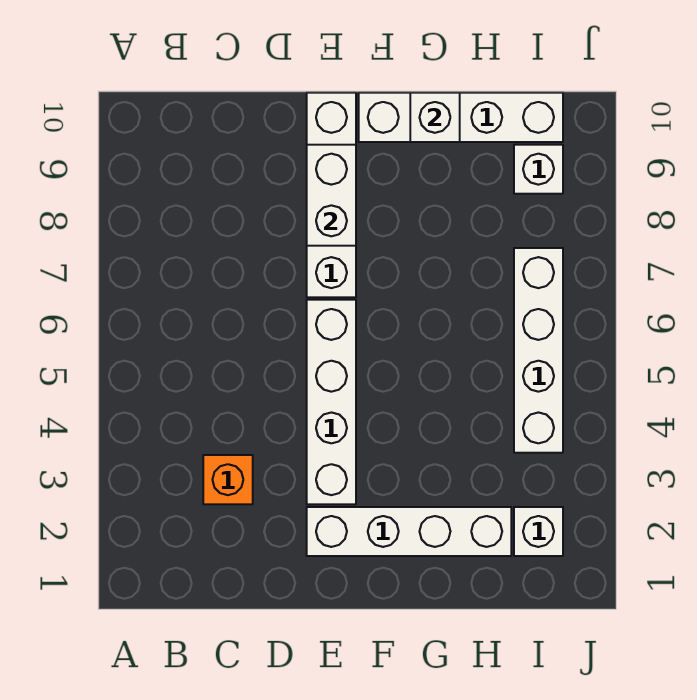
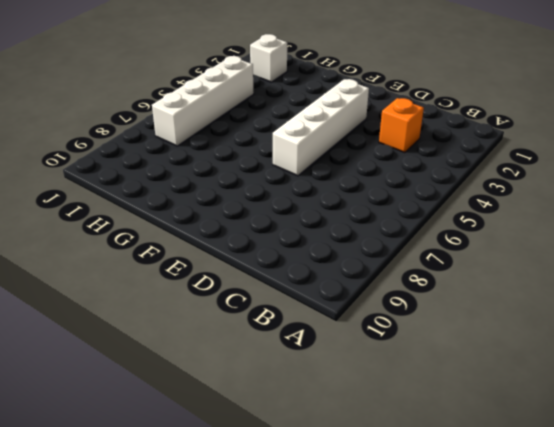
none -> white brick E2:H2 level 1
none -> white brick E7:E10 level 1

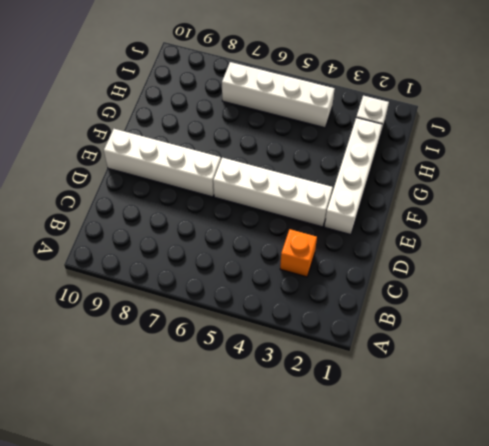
none -> white brick F10:I10 level 1
none -> white brick I9 level 1

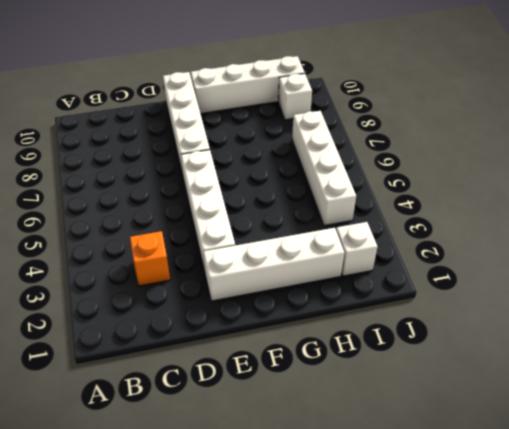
none -> white brick E8:E9 level 2
none -> white brick G10 level 2

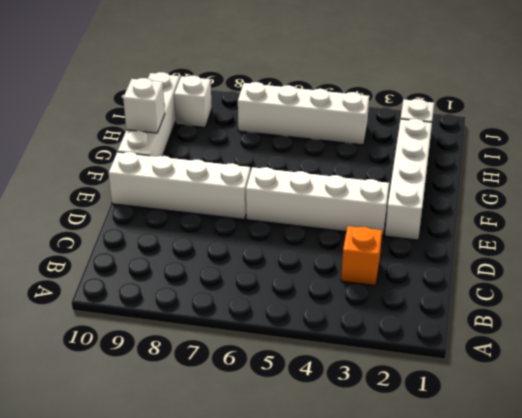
none -> white brick E8:E9 level 2

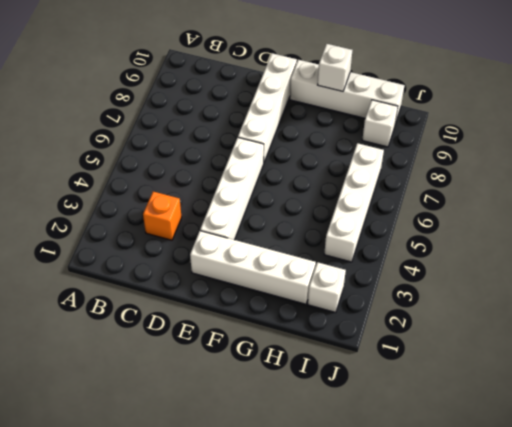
none -> white brick E8:E9 level 2

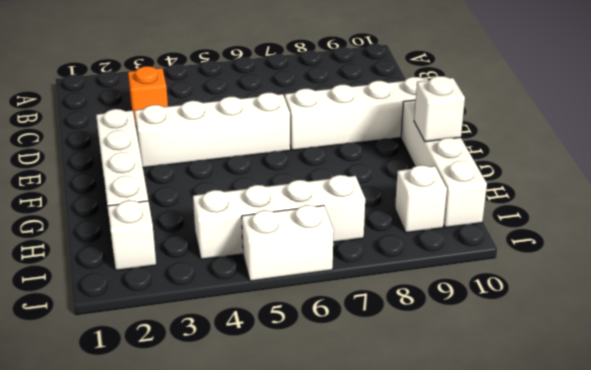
white brick J5:J6 level 1 -> white brick E8:E9 level 2

